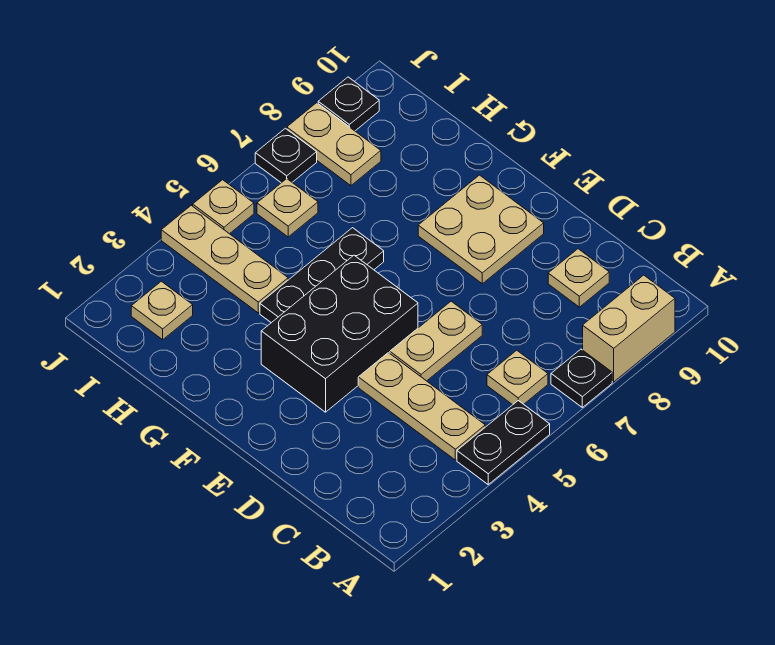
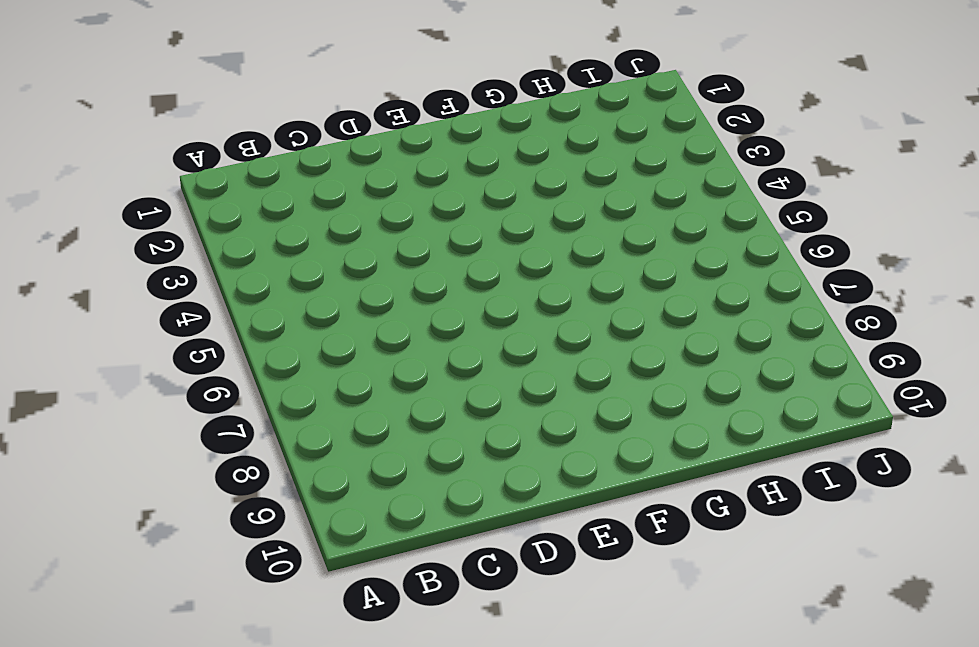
none -> black plate A4:A5 level 1
none -> black plate A7 level 1
none -> tan brick A8:A9 level 1

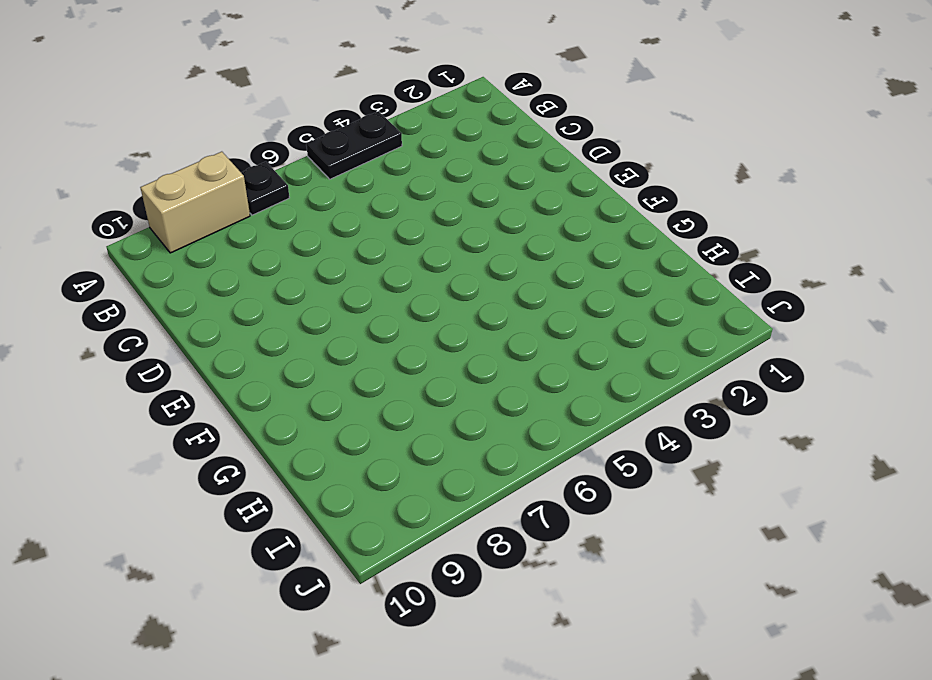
none -> tan plate B4:D4 level 1
none -> tan plate B6 level 1
none -> tan plate C9 level 1

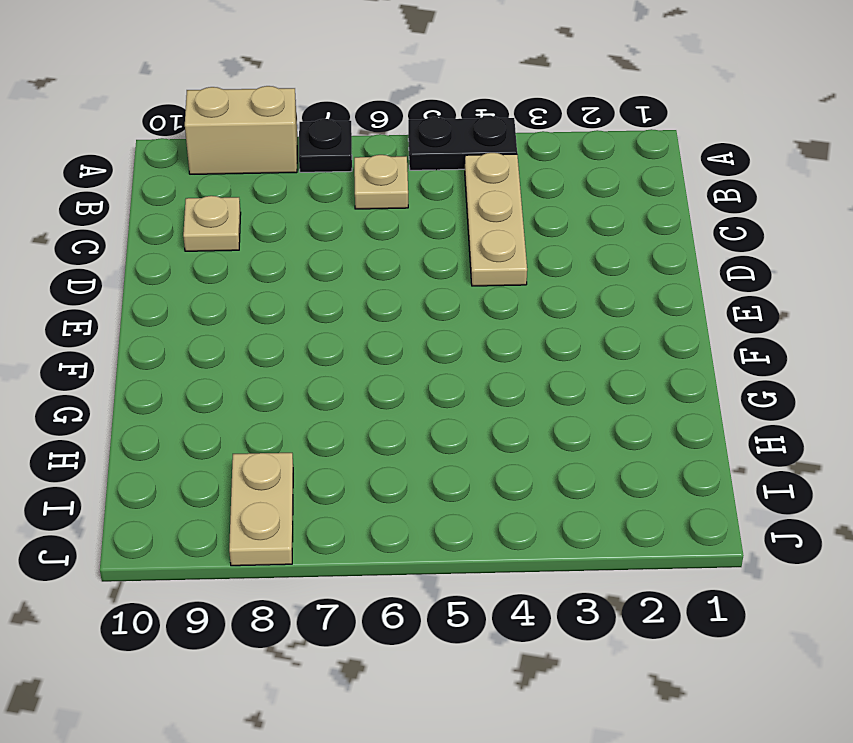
none -> tan plate D5:D6 level 1
none -> black brick E3:F5 level 1
none -> tan plate E8:F9 level 1

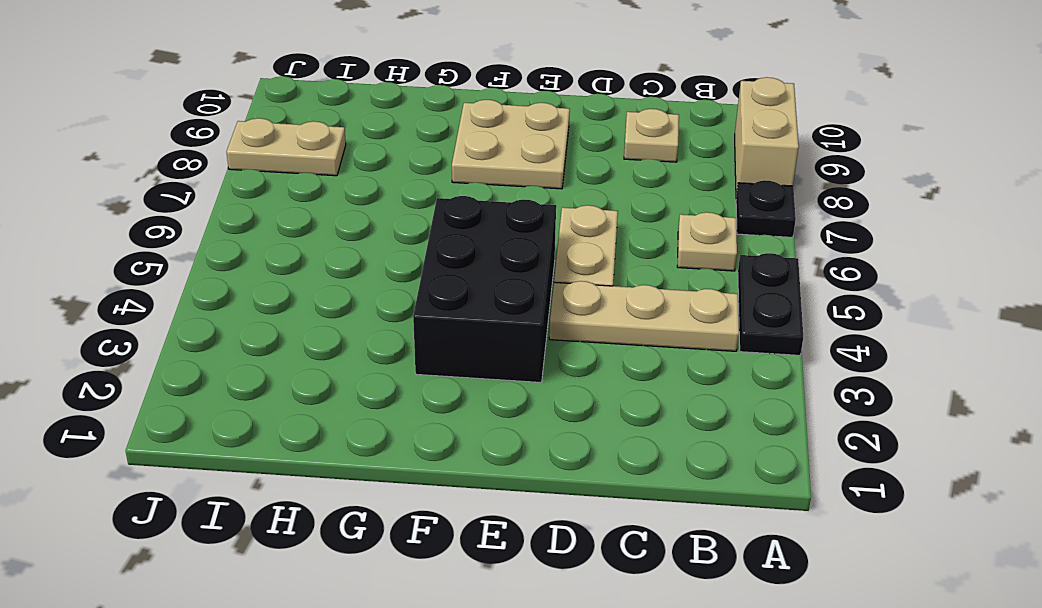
none -> black plate G4:G6 level 1
none -> tan plate H4:J4 level 1
none -> tan plate I2 level 1

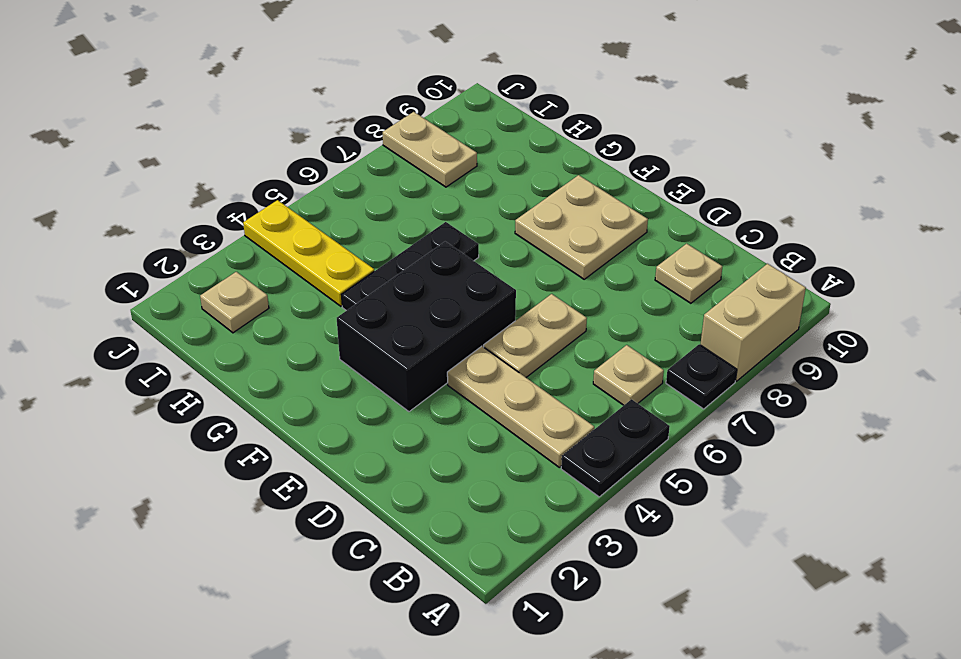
yellow plate H4:J4 level 1 -> tan plate H4:J4 level 1
none -> tan plate I6 level 1
none -> tan plate J5 level 1
none -> black plate J7 level 1

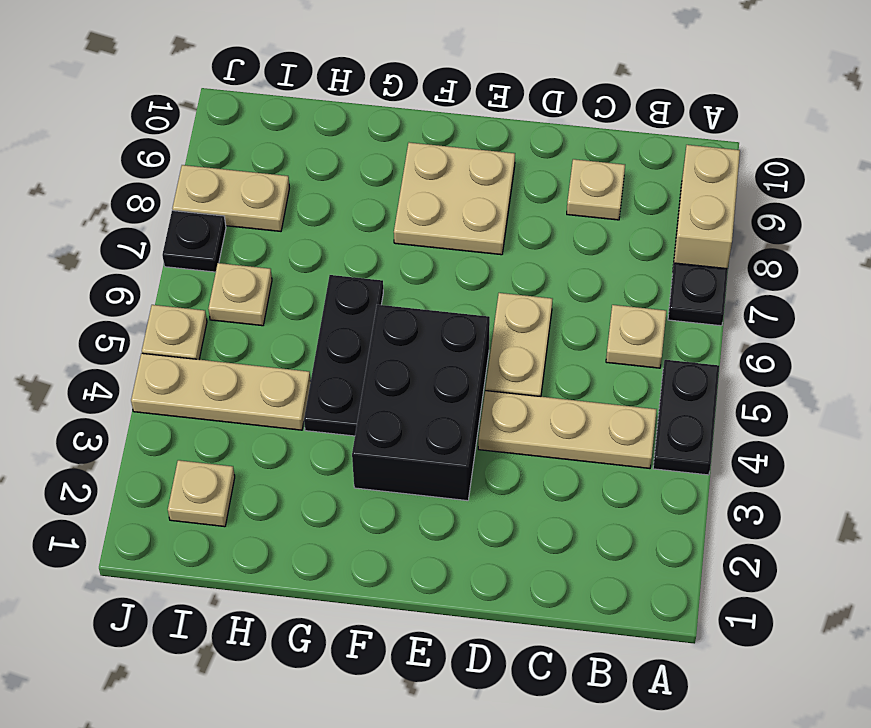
none -> black plate J9 level 1

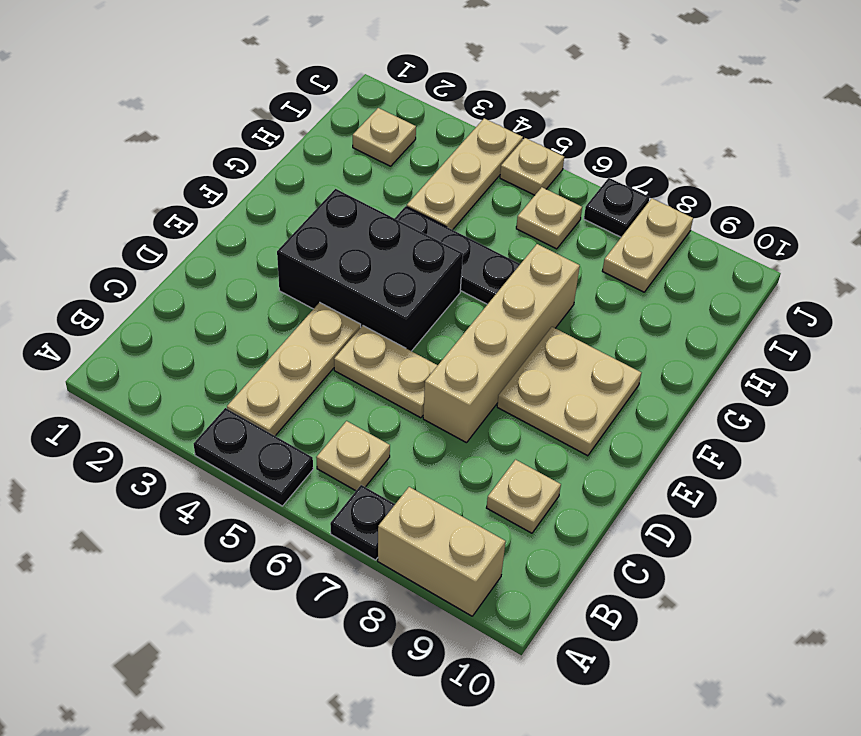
tan brick D7:G7 level 1 -> none
none -> black plate J9 level 1

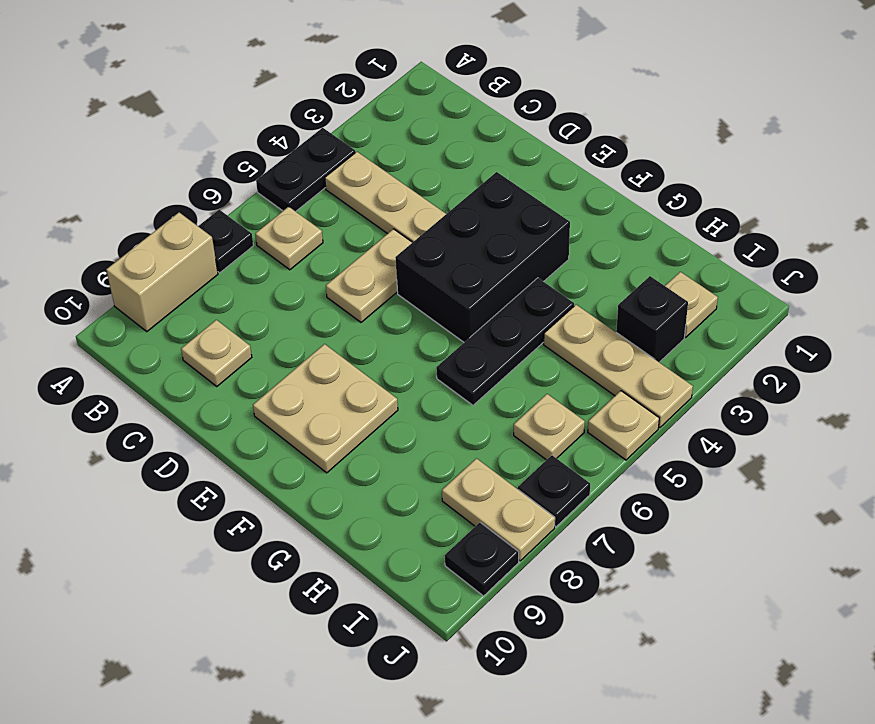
black brick I3 level 1 -> none

